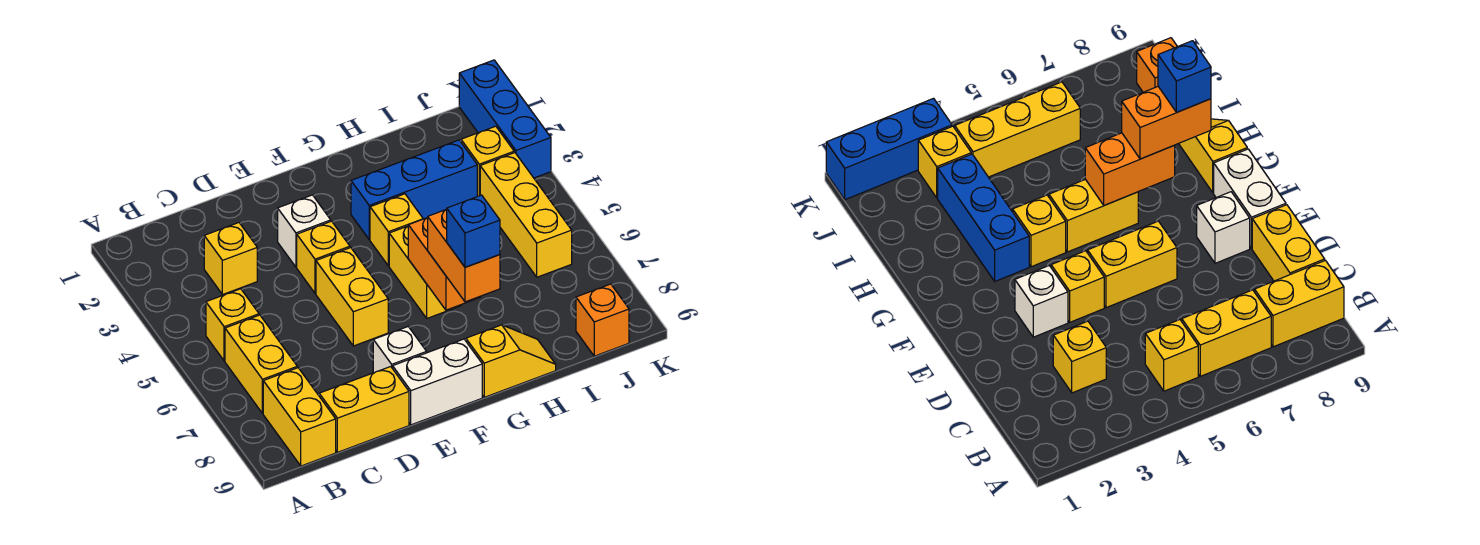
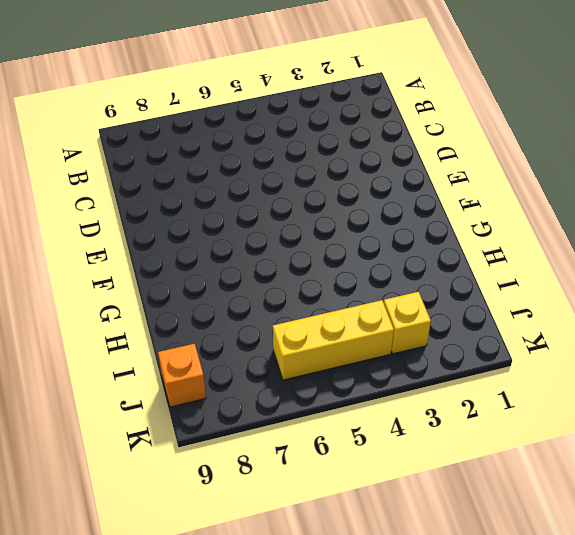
none -> yellow brick B5 level 1
none -> yellow brick B6:B7 level 1
none -> yellow brick B8:B9 level 1

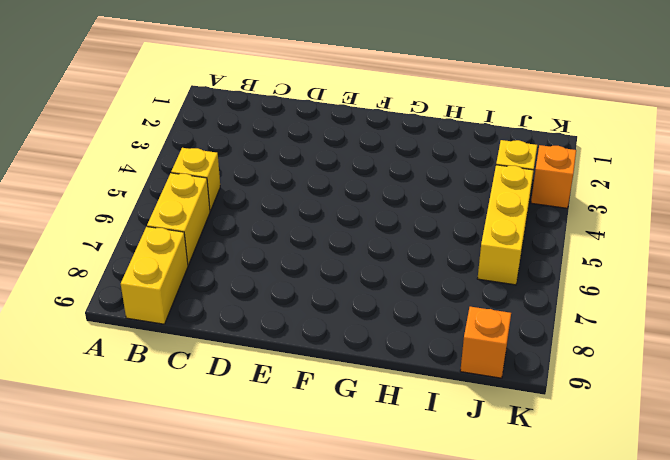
orange brick K3 level 1 -> blue brick K1:K3 level 1
none -> yellow brick C3 level 1
none -> yellow brick C9:D9 level 1
none -> white brick E3 level 1

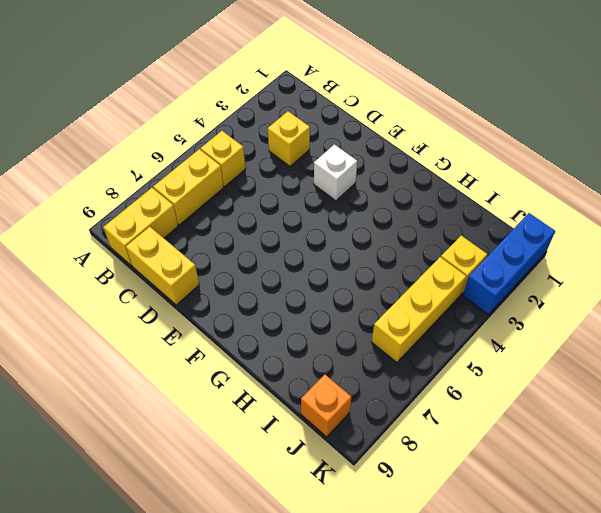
none -> yellow brick E4 level 1
none -> yellow brick E5:E6 level 1
none -> white brick E8 level 1

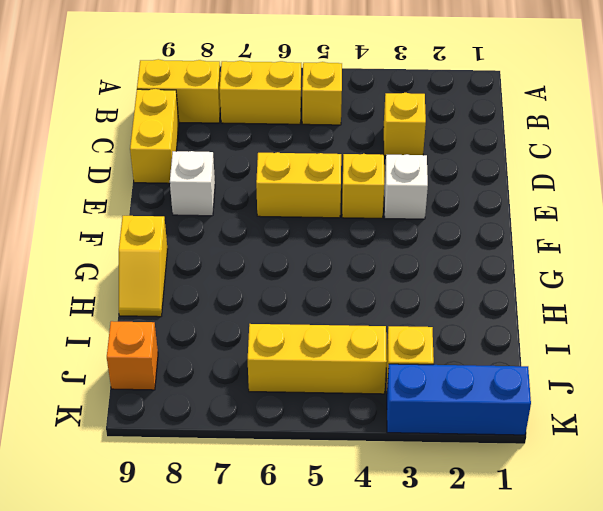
none -> white brick E9:F9 level 1
none -> blue brick G3:I3 level 1
none -> yellow brick G4 level 1

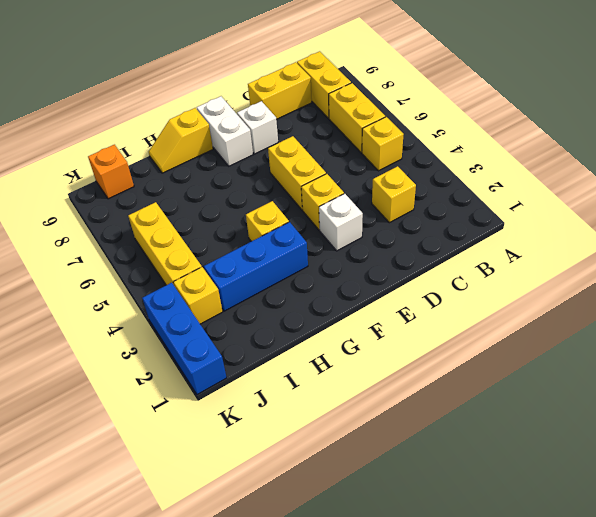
white brick F8:F9 level 1 -> white brick E9:F9 level 1
none -> yellow brick G5:G6 level 1
none -> orange brick G6:G7 level 2
none -> orange brick G7:G8 level 3

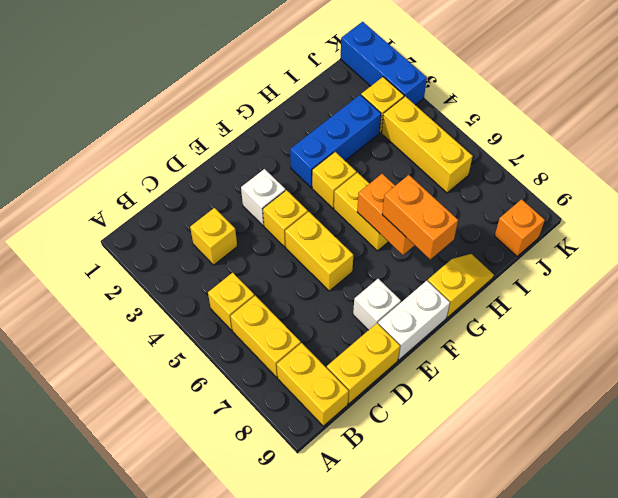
none -> blue brick G8 level 4

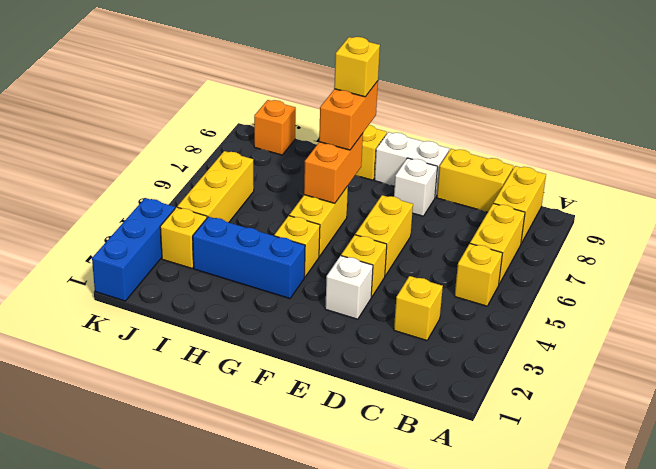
yellow brick G8 level 4 -> blue brick G8 level 4

